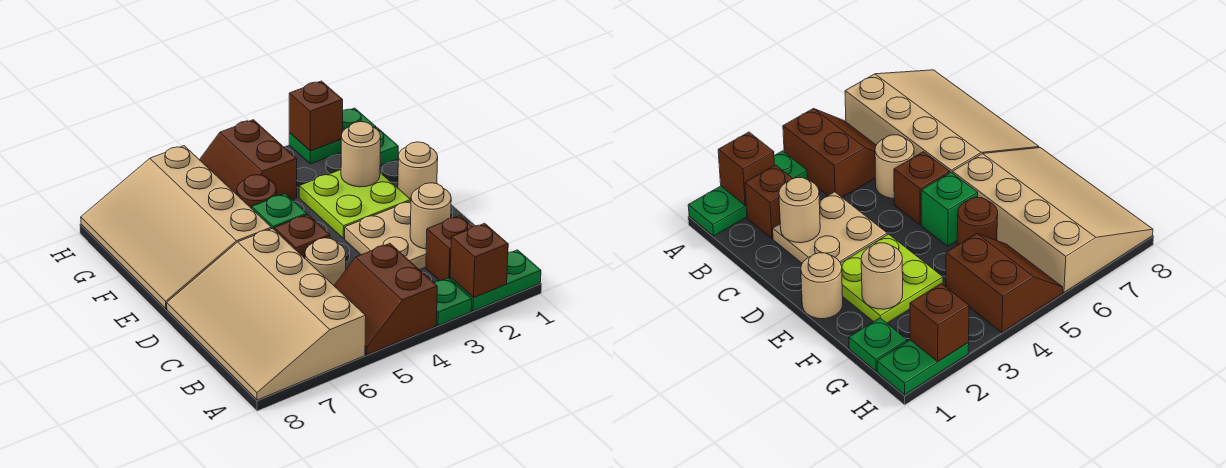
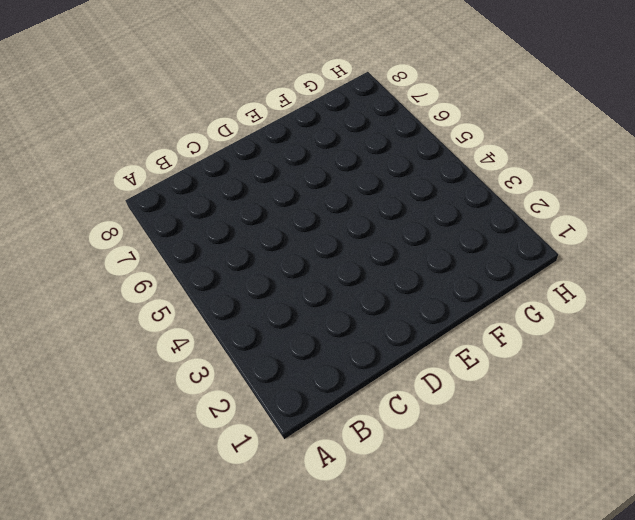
none -> green plate A1:A2 level 1
none -> green plate A3 level 1
none -> brown slope A4:B5 level 1 top 4

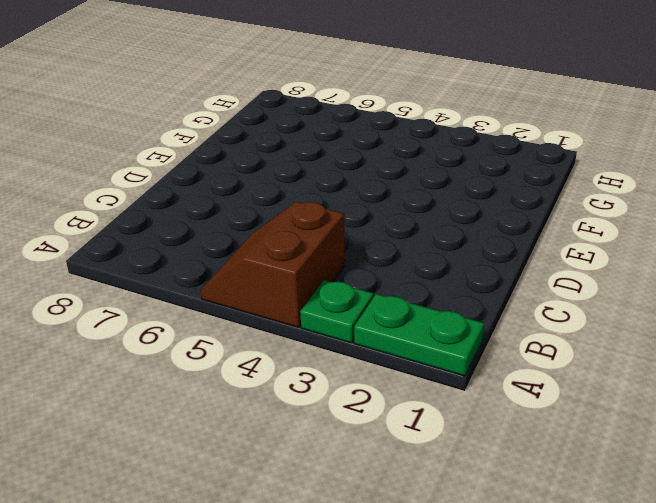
none -> tan slope A6:D8 level 1 top 6
none -> brown brick B2 level 1
none -> tan plate C2:D3 level 1

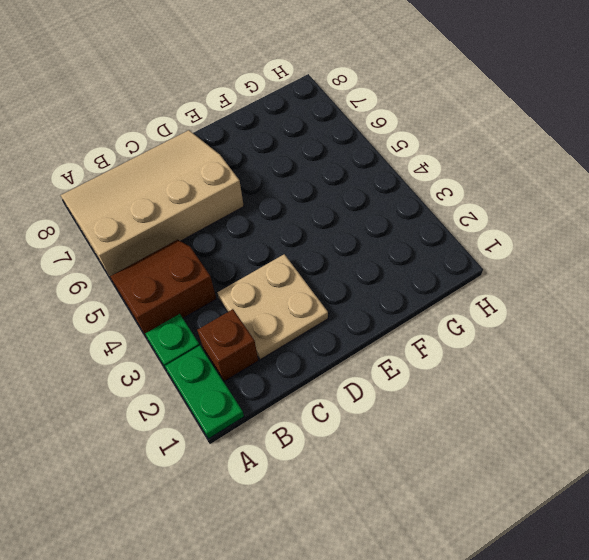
none -> tan round brick C5 level 1
none -> brown brick D5 level 1
none -> tan round brick E1 level 1

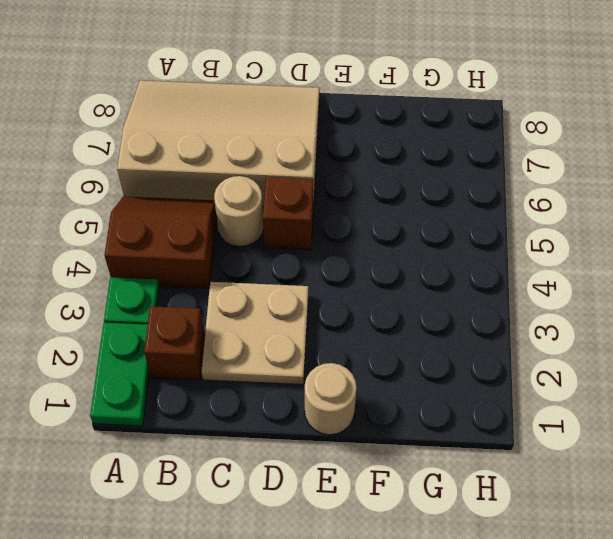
none -> lime plate E2:F3 level 1
none -> green brick E5 level 1
none -> tan slope E6:H8 level 1 top 6

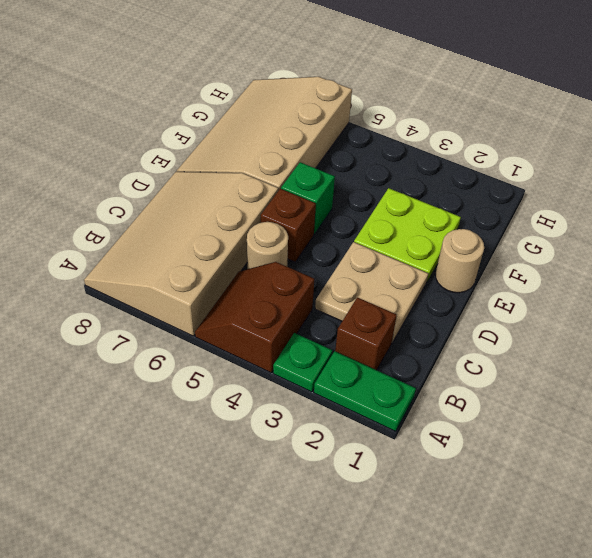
none -> brown round brick F5 level 1
none -> green plate G1 level 1
none -> brown slope G4:H5 level 1 top 4

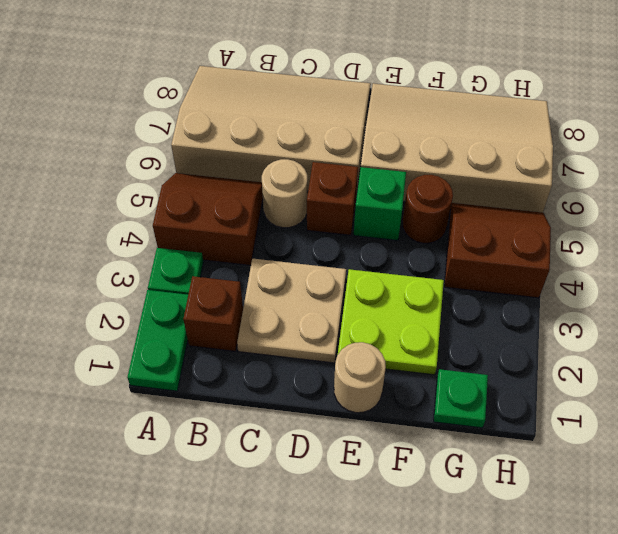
none -> green plate H1:H2 level 1
none -> brown brick A2 level 2
none -> tan round brick C2 level 2

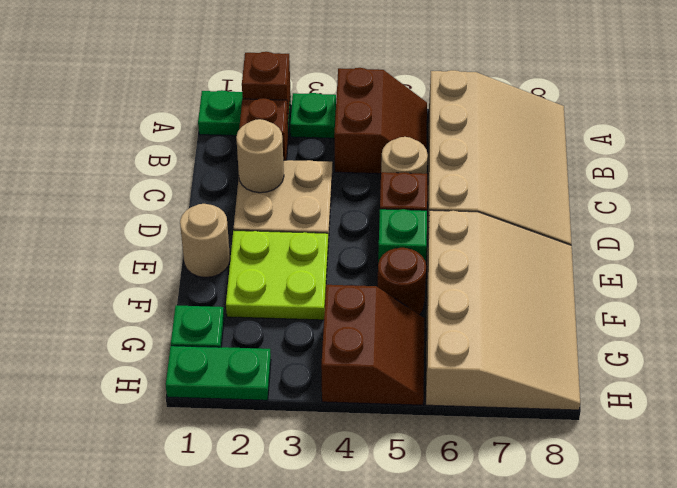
none -> tan round brick F2 level 2
none -> brown brick H2 level 2

